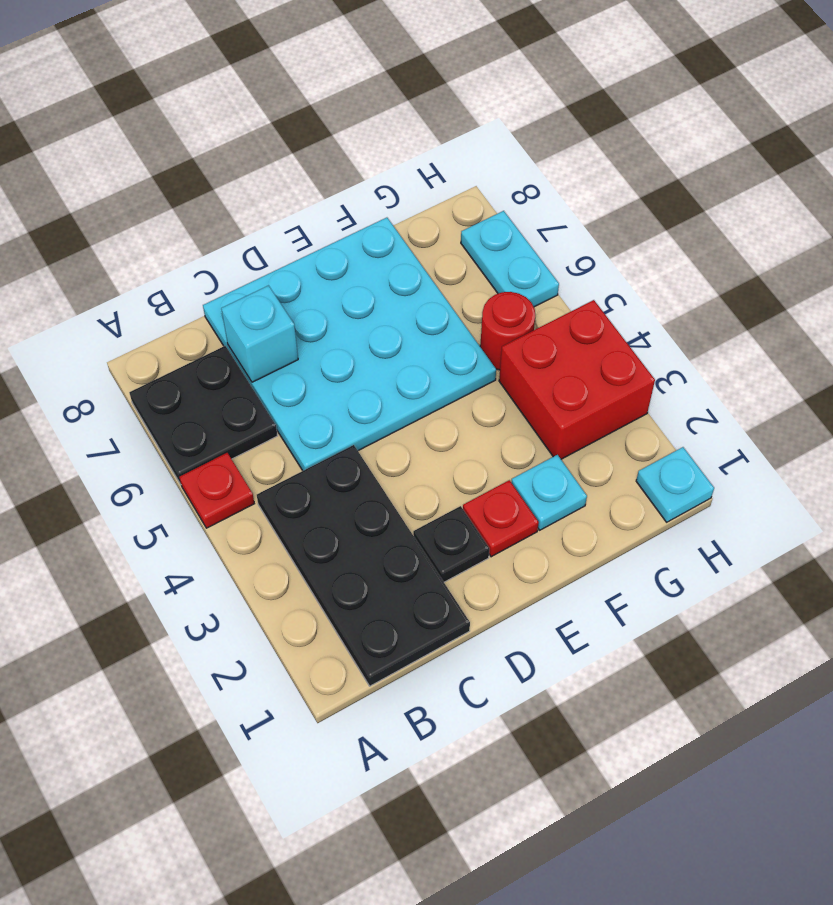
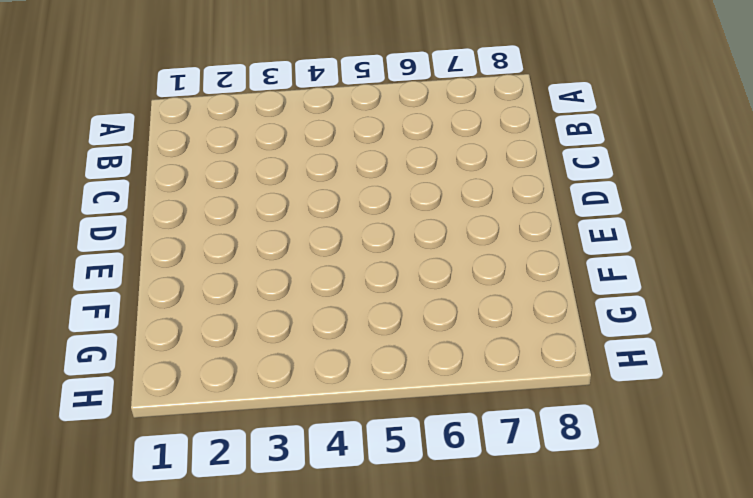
none -> red plate A5 level 1
none -> black plate A6:B7 level 1
none -> black plate B1:C4 level 1

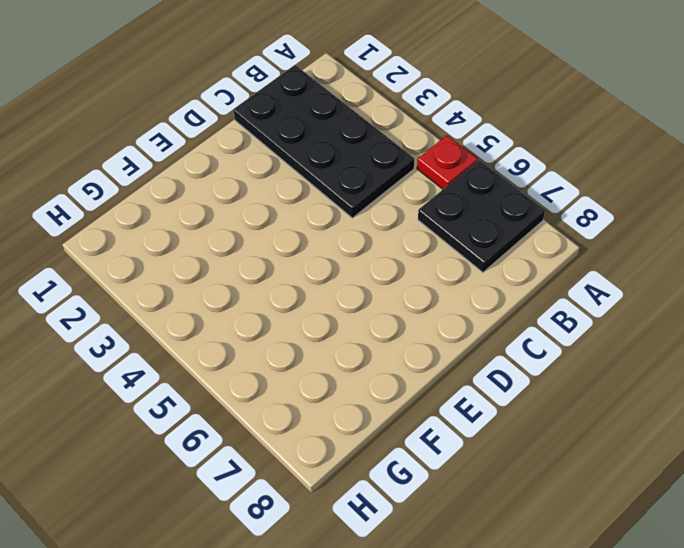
none -> cyan plate C5:F8 level 1
none -> black plate D2 level 1
none -> red plate E2 level 1

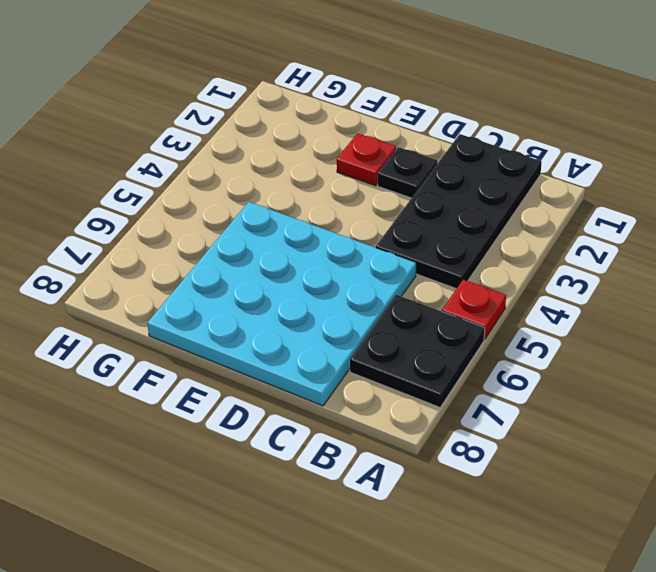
none -> cyan plate F2 level 1
none -> red brick G3:H4 level 1
none -> red round brick G5 level 1

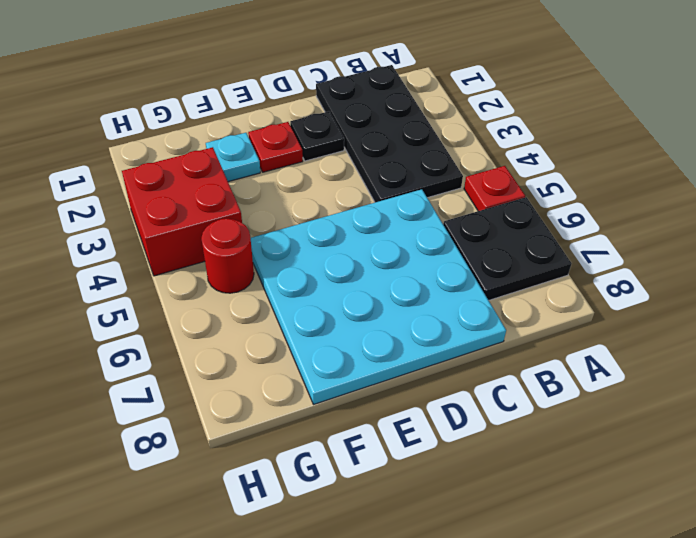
none -> cyan plate H1 level 1
none -> cyan plate H6:H7 level 1
none -> cyan brick C7 level 2

